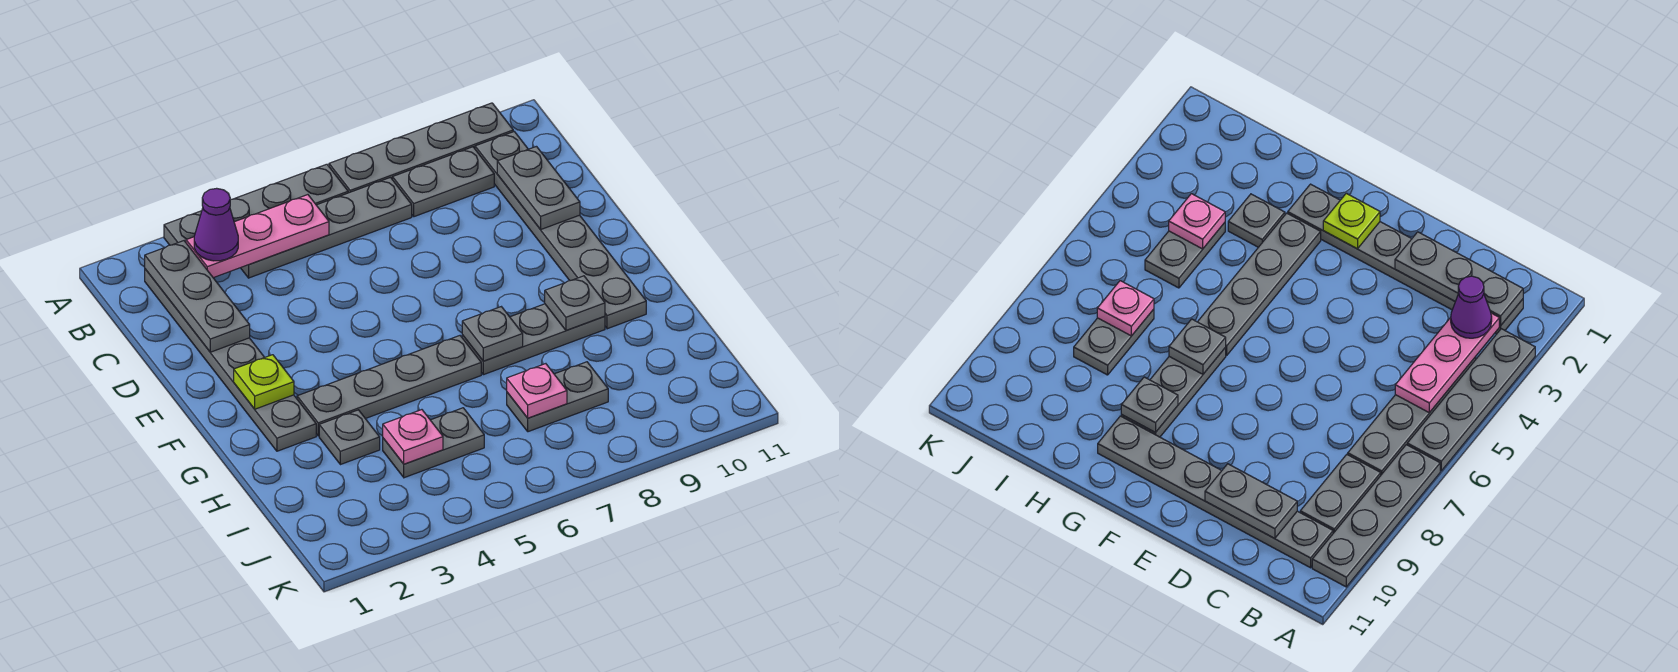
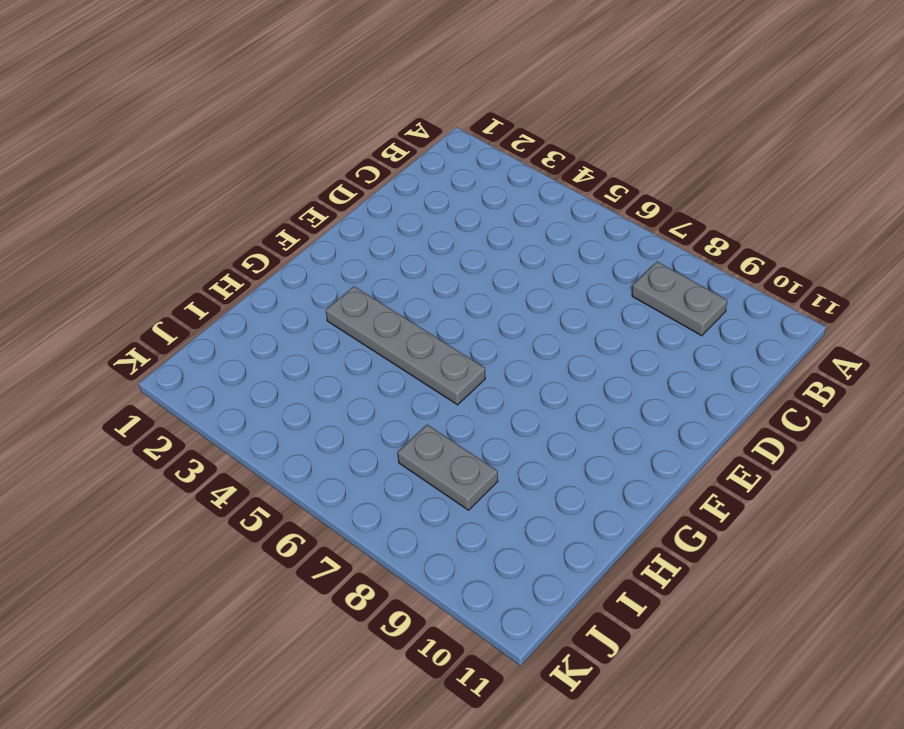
none -> grey plate A3:A6 level 1
none -> grey plate A7:A10 level 1
none -> grey plate B2:G2 level 1

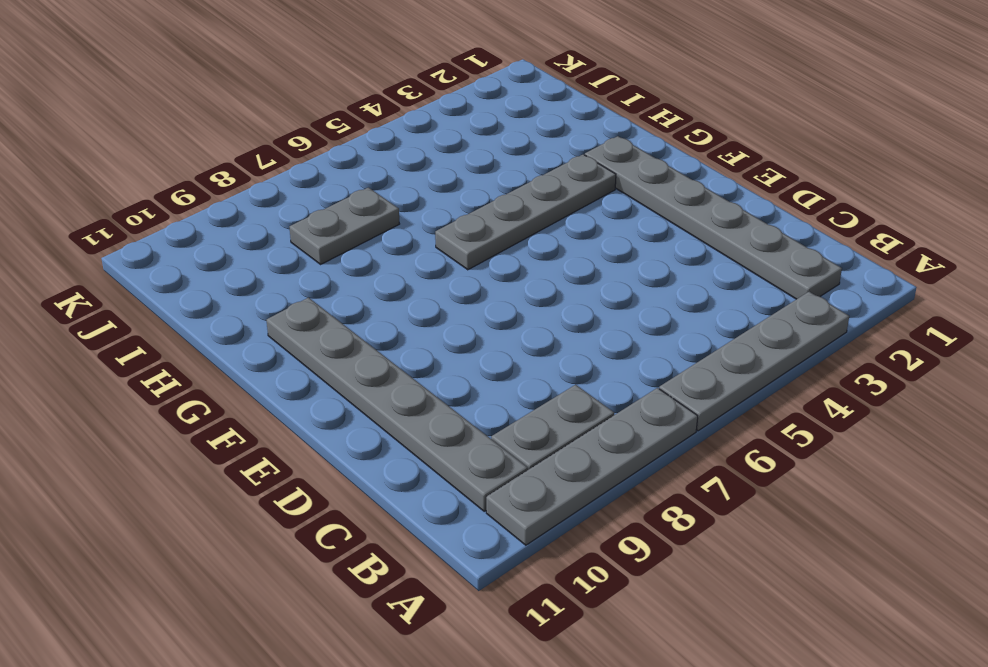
none -> grey plate B4:B7 level 1
none -> grey plate G7:G9 level 1
none -> grey plate H3 level 1

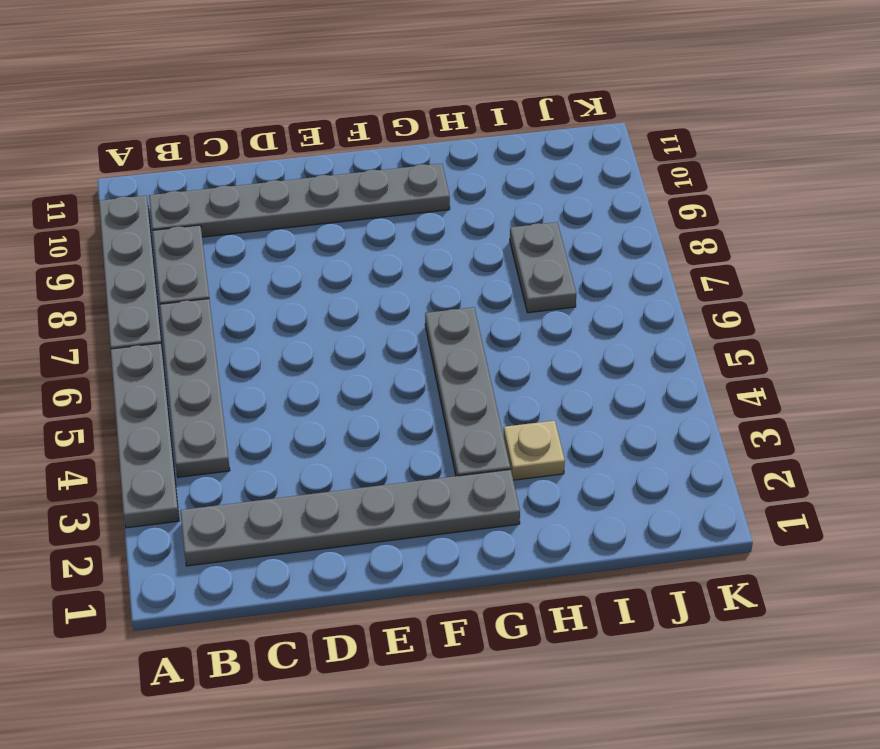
tan plate H3 level 1 -> grey plate H3 level 1
none -> grey plate G7:G9 level 1
none -> grey plate I4:I5 level 1
none -> grey plate B2:D2 level 2

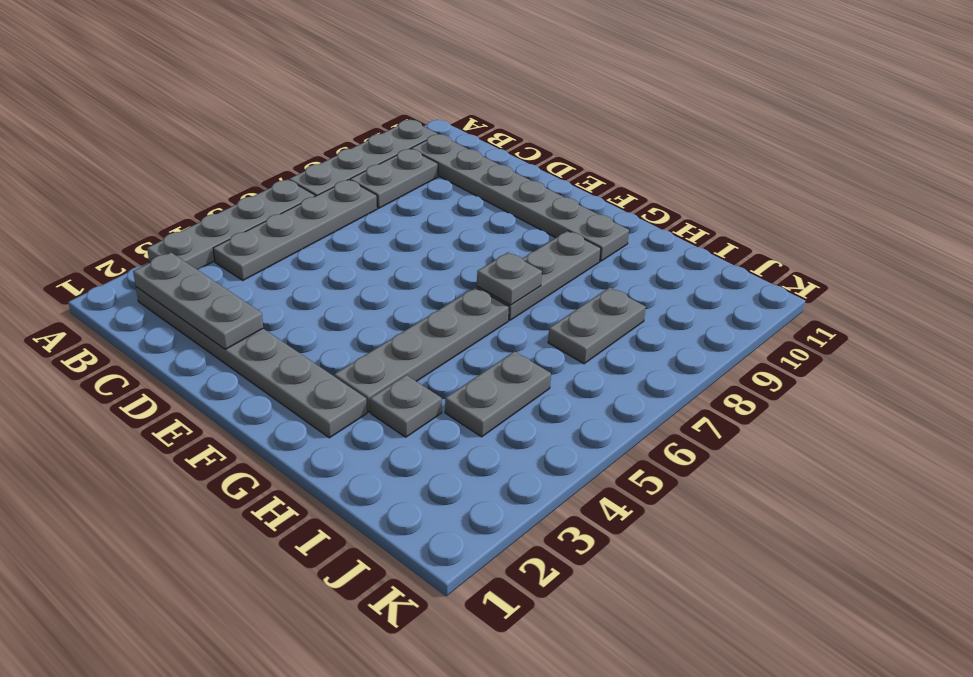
none -> pink plate B3:B5 level 2
none -> grey plate C10:D10 level 2
none -> lime plate F2 level 2

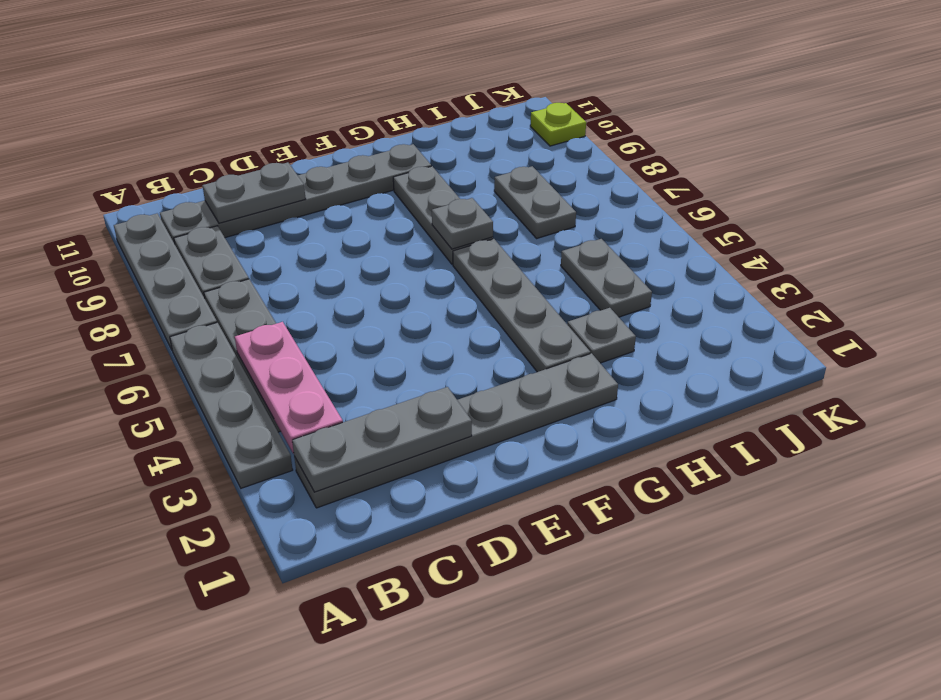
lime plate K10 level 1 -> lime plate F2 level 2
none -> grey plate G9 level 2
none -> pink plate I4 level 2
none -> pink plate I7 level 2

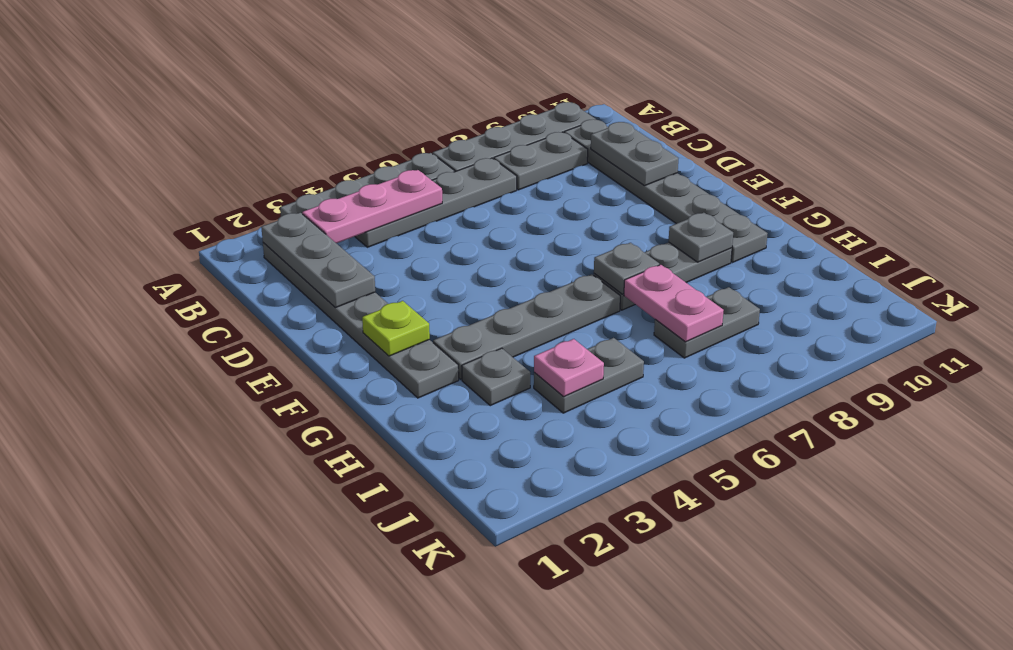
pink plate H7:I7 level 2 -> pink plate I7 level 2
none -> purple cone B3 level 3

